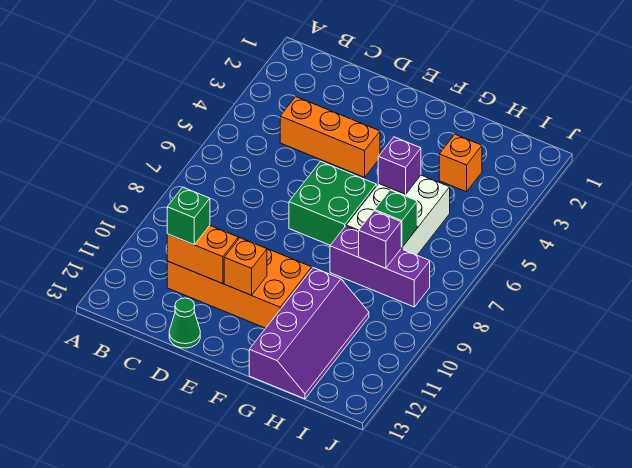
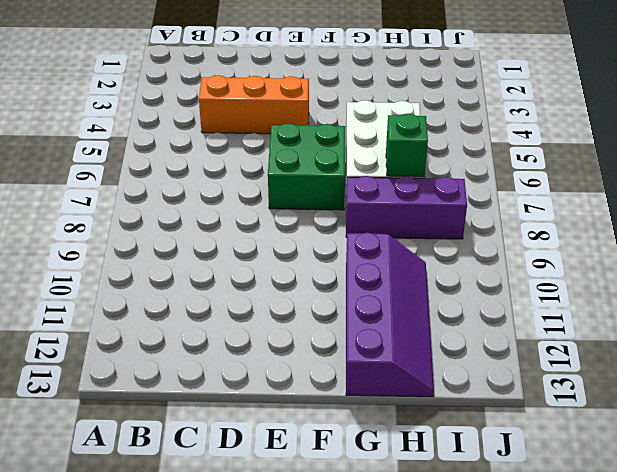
none -> orange brick C10:F11 level 1
none -> green cone D13 level 1
none -> orange brick H3 level 1

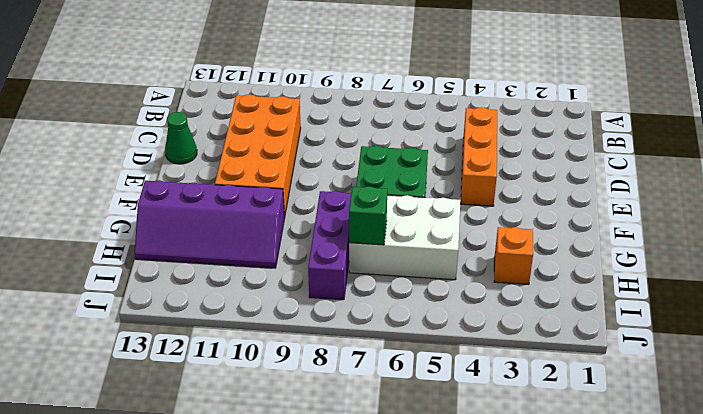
none -> orange brick C11:D11 level 2
none -> orange brick E11 level 2
none -> purple brick G5 level 2

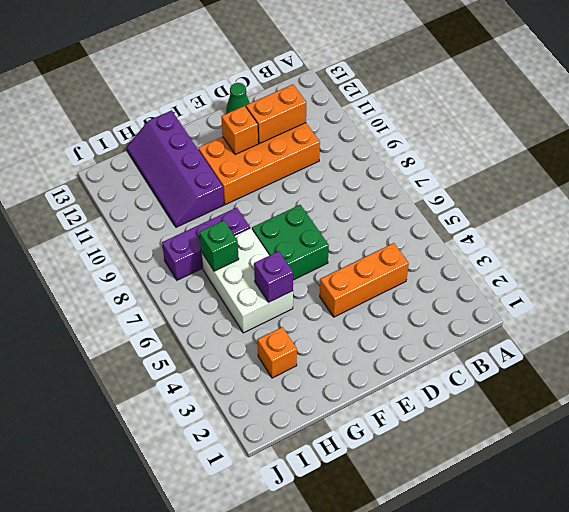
none -> purple brick H8 level 2
none -> green brick C11 level 3

